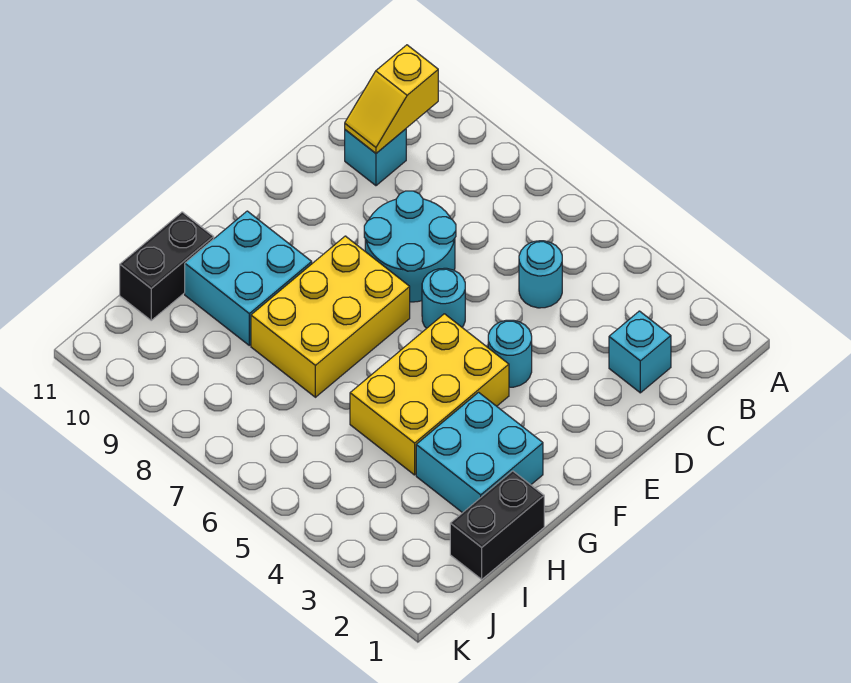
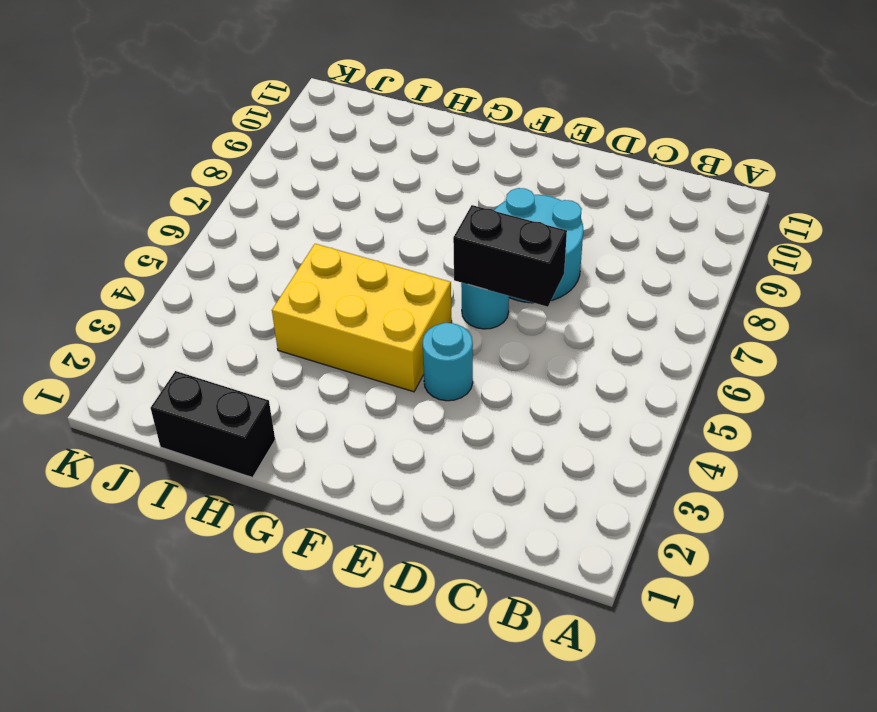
black brick D6:E6 level 2 -> black brick H11:I11 level 1
none -> cyan brick C2 level 1
none -> cyan round brick C5 level 1
none -> cyan brick C10 level 1

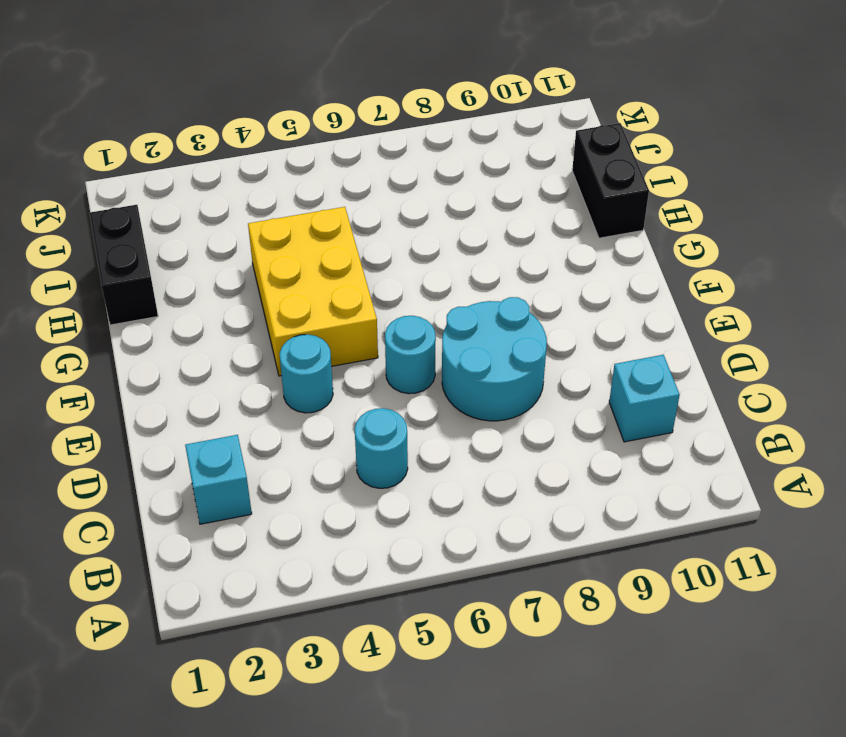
none -> yellow brick F7:H8 level 1
none -> cyan brick G2:H3 level 1
none -> cyan brick G9:H10 level 1

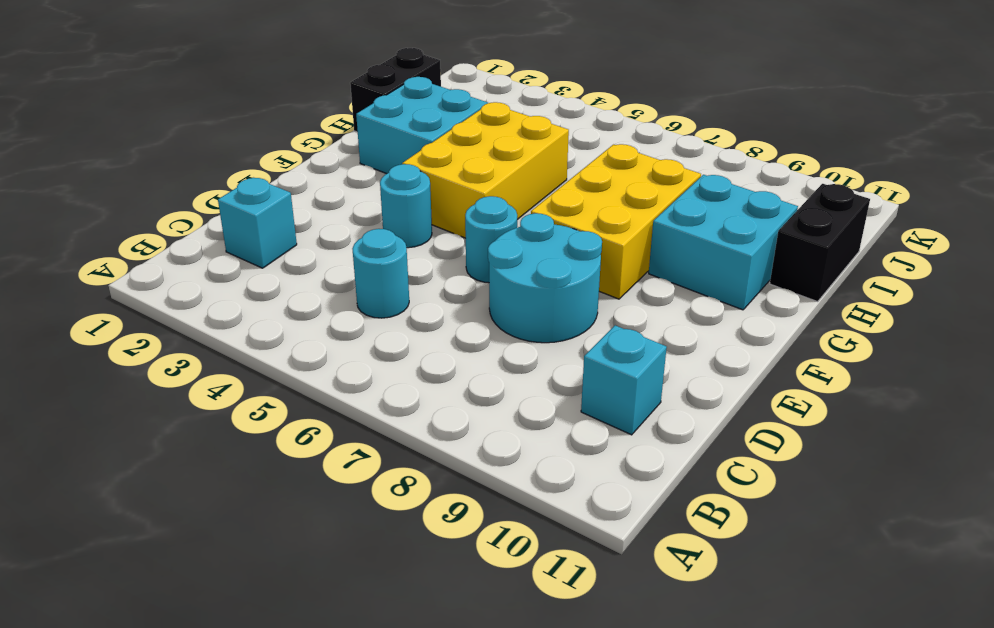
none -> yellow slope B10:C10 level 2 top B

